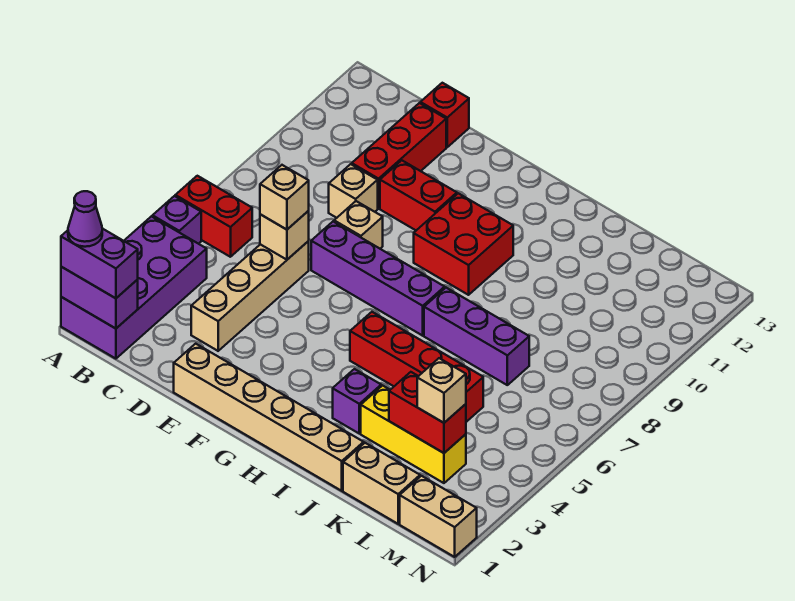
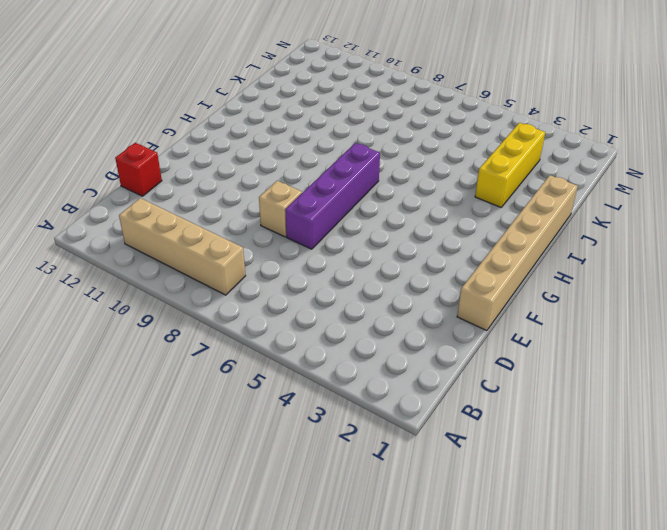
tan brick B8:B11 level 1 -> tan brick D3:D6 level 1
none -> purple brick A1:B4 level 1
none -> purple brick A5 level 1
none -> red brick A6:B6 level 1

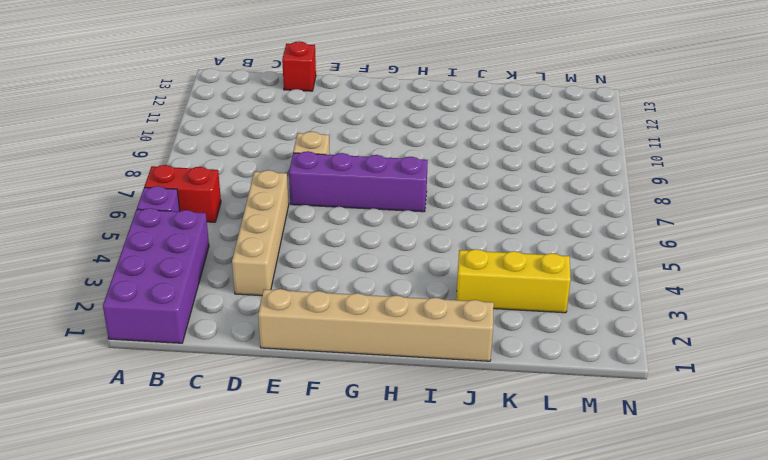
none -> tan brick D9 level 1
none -> red brick D10:D12 level 1
none -> red brick E10:F10 level 1

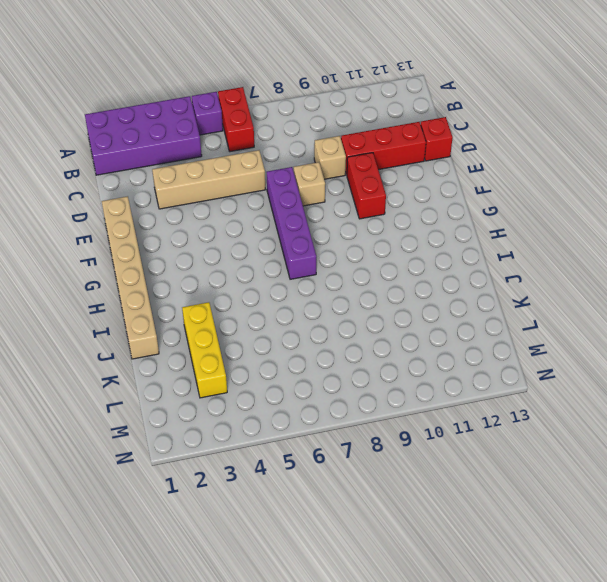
none -> red brick G9:H10 level 1
none -> red brick H5:K5 level 1
none -> purple brick I3 level 1

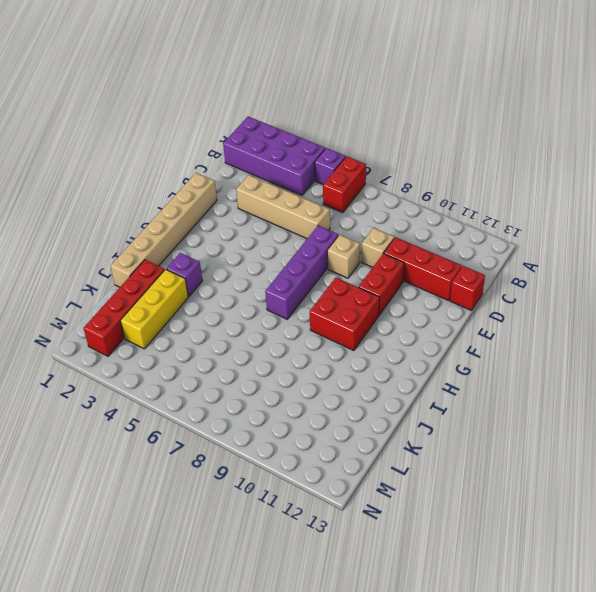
red brick J2:M2 level 1 -> red brick H5:K5 level 1
none -> purple brick I7:K7 level 1
none -> tan brick K1:L1 level 1
none -> tan brick M1:N1 level 1

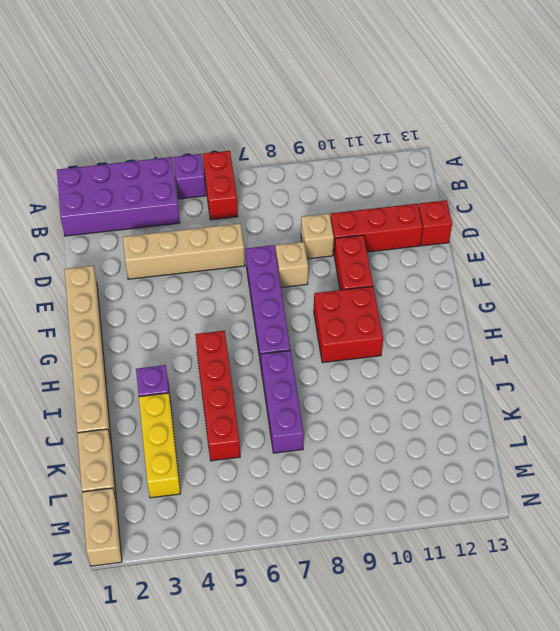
none -> purple brick A1:B1 level 2
none -> tan brick D6 level 2
none -> red brick K3:L3 level 2

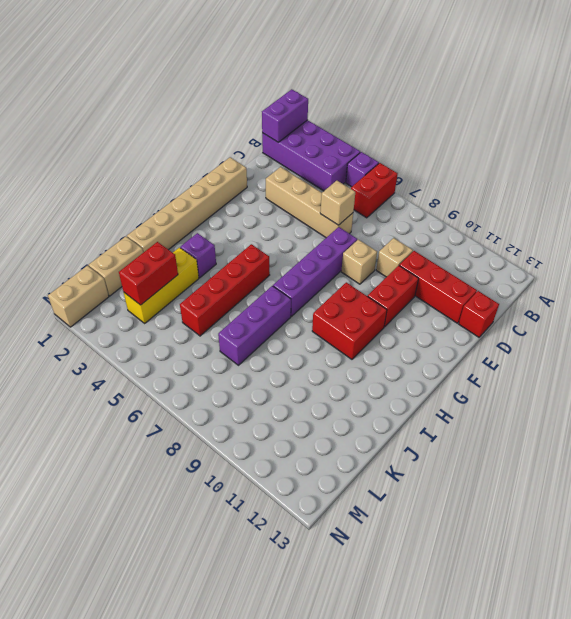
none -> purple brick A1:B1 level 3
none -> tan brick D6 level 3
none -> tan brick L3 level 3

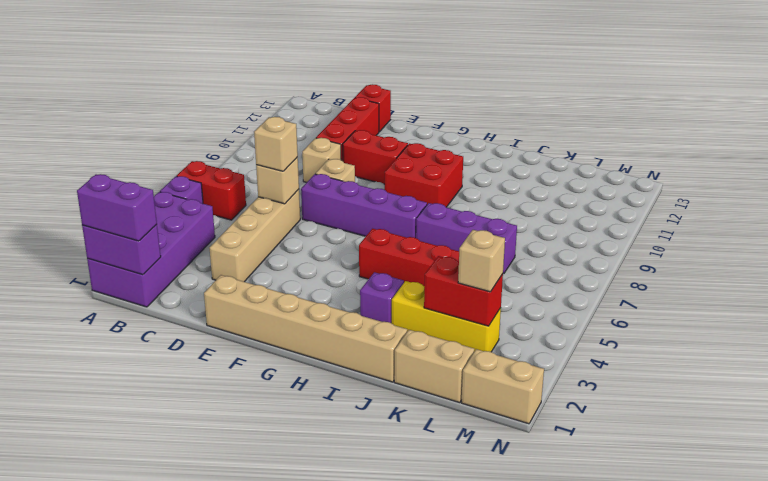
none -> purple cone A1 level 4

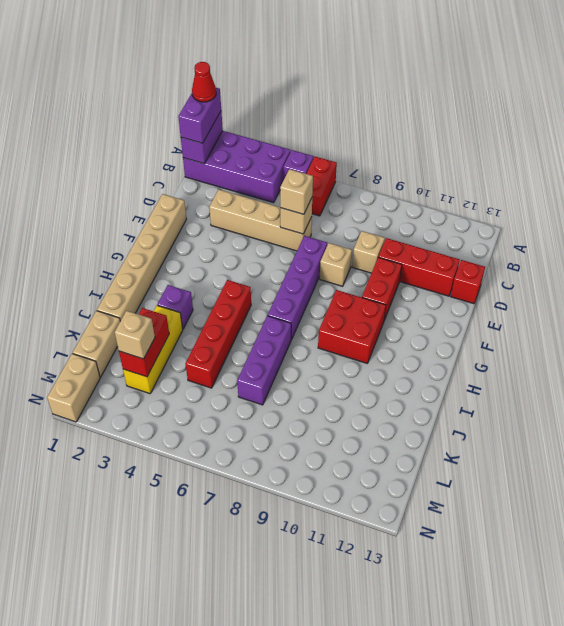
red cone A1 level 4 -> purple cone A1 level 4

